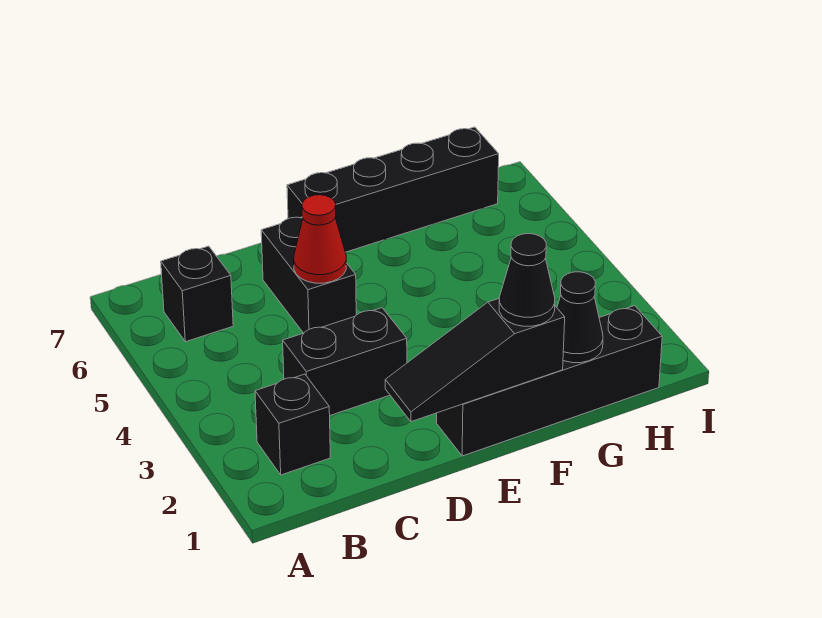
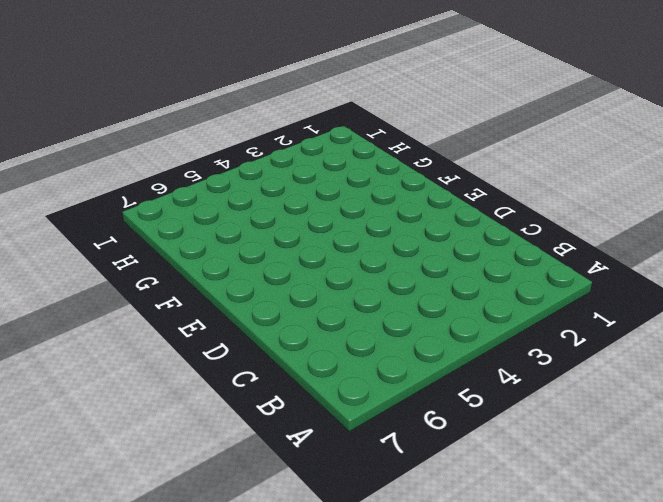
none -> black brick B2 level 1
none -> black brick B6 level 1

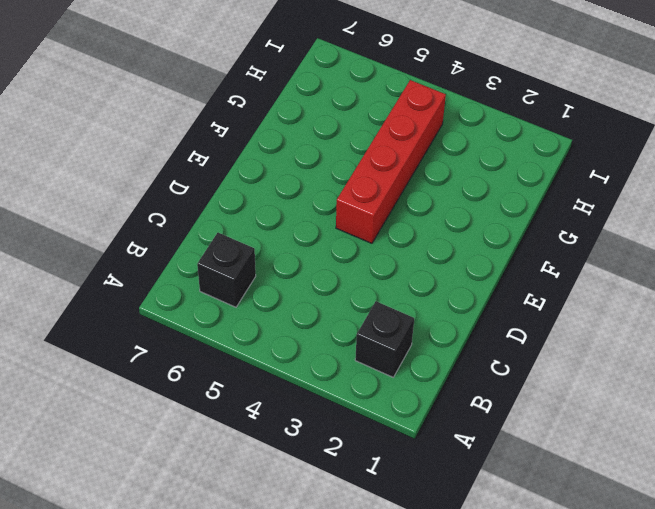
red brick E4:H4 level 1 -> none
none -> black brick C3:D3 level 1
none -> black brick D5:D6 level 1

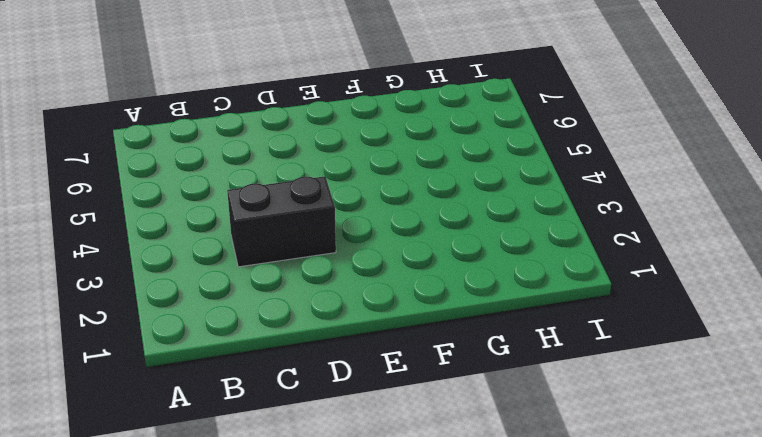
none -> black brick B2 level 1
none -> black brick B6 level 1

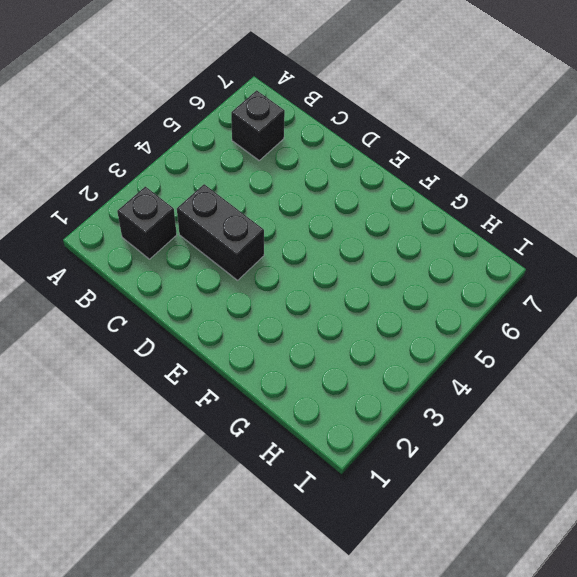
none -> black brick D5:D6 level 1
none -> black brick E1:H1 level 1

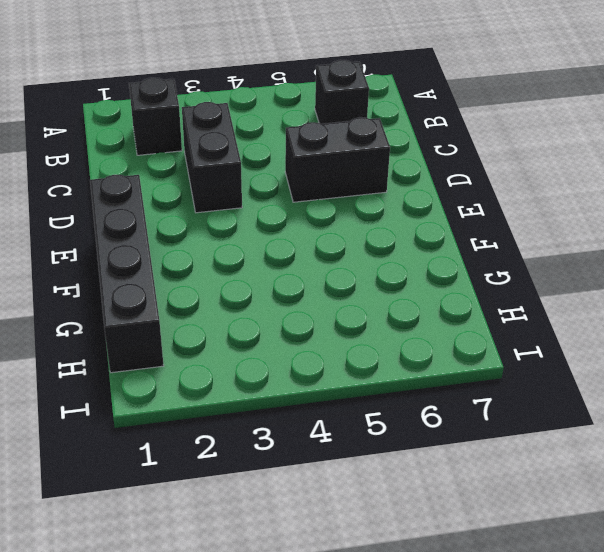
none -> black brick E7:H7 level 1
none -> black slope D1:F1 level 2 top F

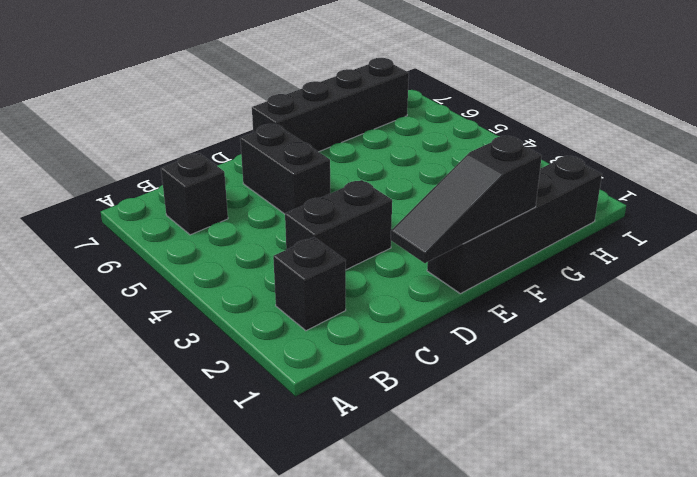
none -> red cone D5 level 2
none -> black cone G1 level 2

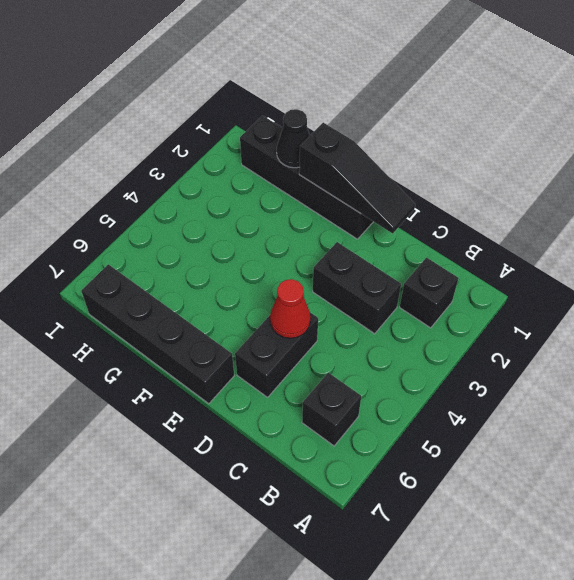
none -> black cone F1 level 3

